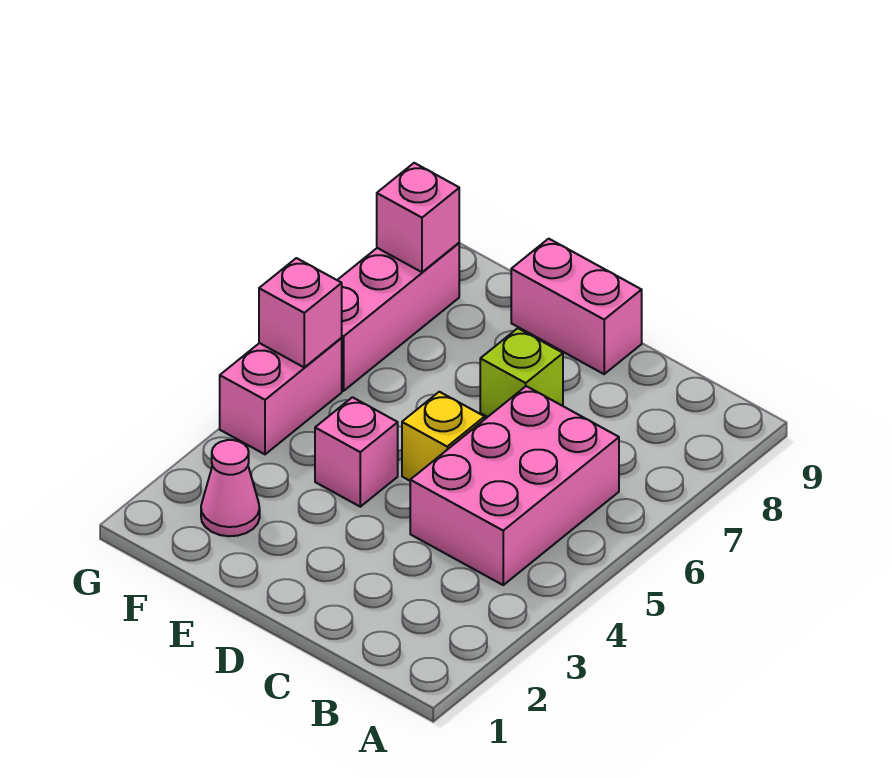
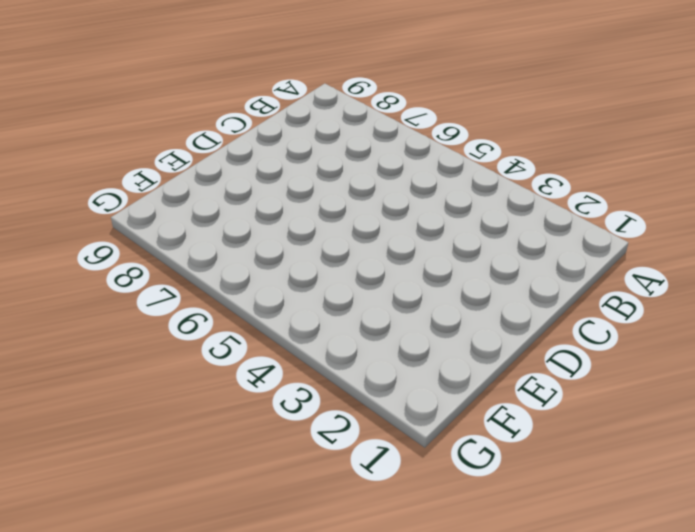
none -> pink brick B4:C6 level 1
none -> yellow brick D5 level 1

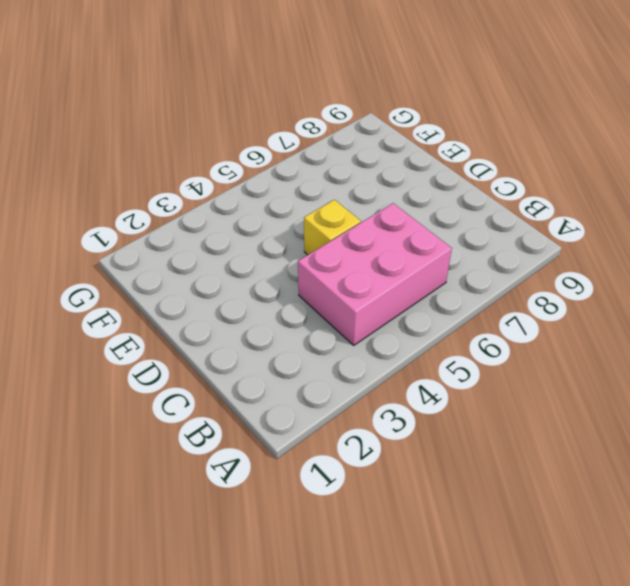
none -> lime brick D7 level 1
none -> pink brick D9:E9 level 1

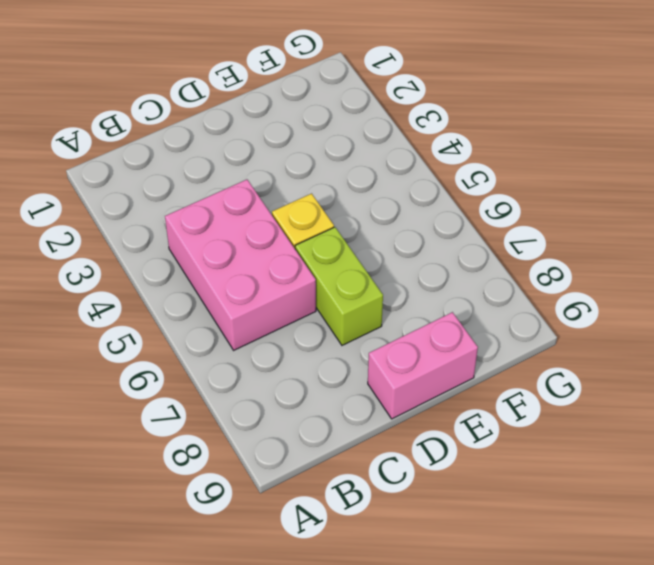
lime brick D6:D7 level 1 -> lime brick D7 level 1
none -> pink brick E4 level 1
none -> pink cone F2 level 1

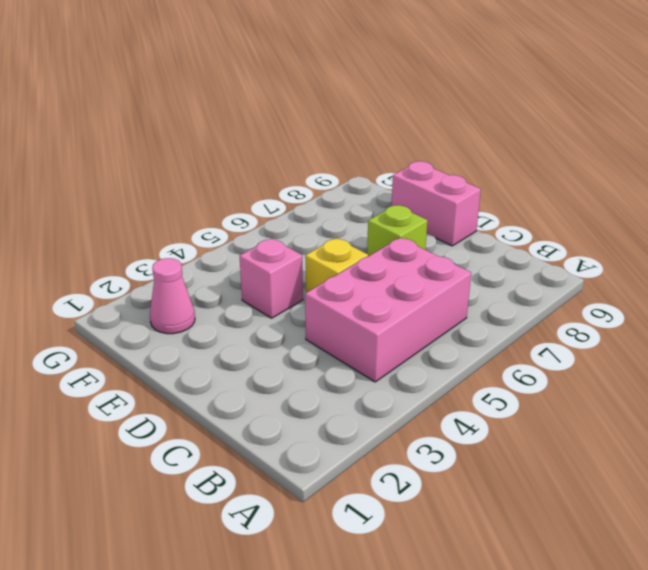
none -> pink brick G4:G5 level 1
none -> pink brick G6:G8 level 1

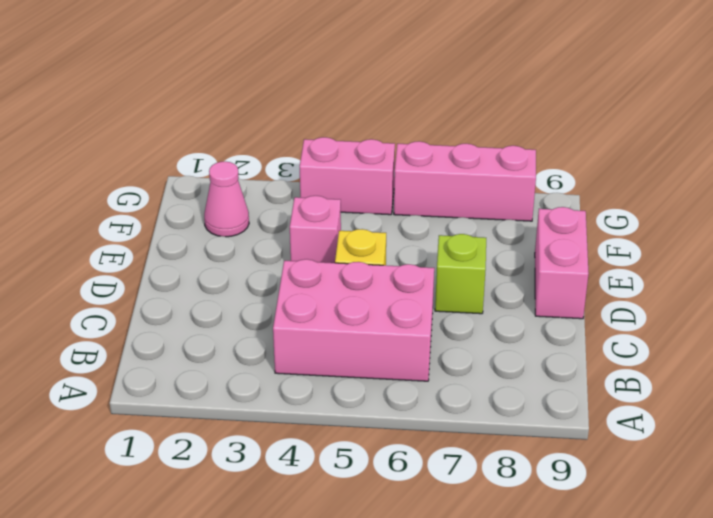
none -> pink brick G5 level 2
none -> pink brick G8 level 2

